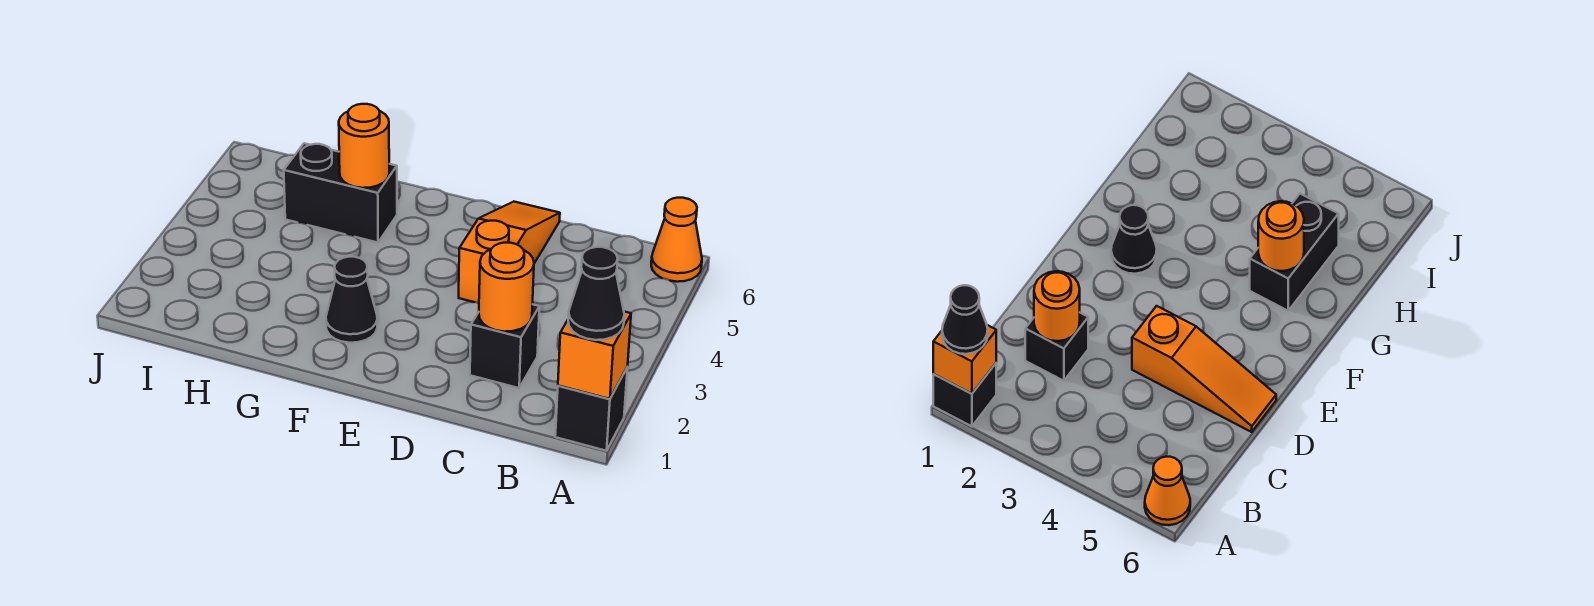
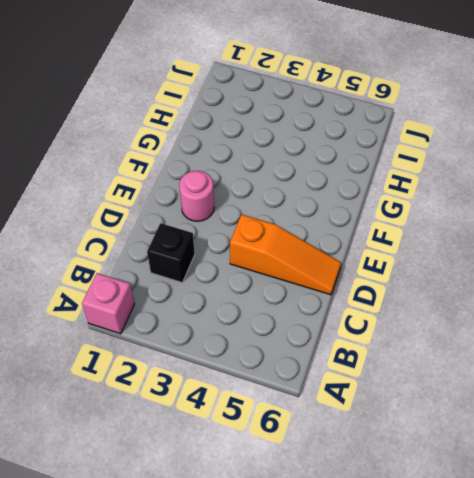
pink brick A1 level 1 -> black brick A1 level 1
pink round brick E2 level 1 -> none
none -> orange cone A6 level 1
none -> black cone F2 level 1

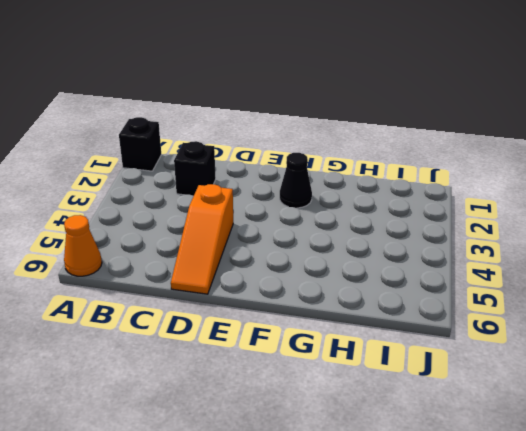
none -> black brick G5:H5 level 1
none -> orange brick A1 level 2

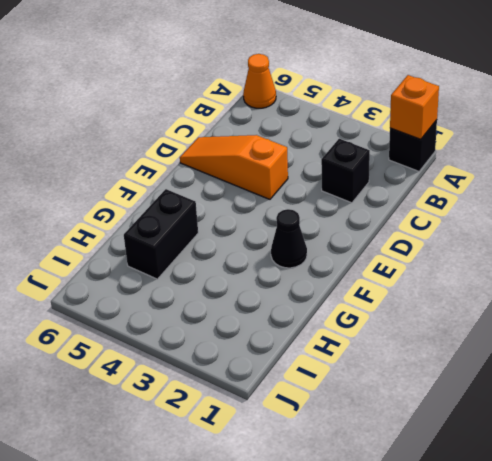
none -> orange round brick C2 level 2
none -> orange round brick G5 level 2

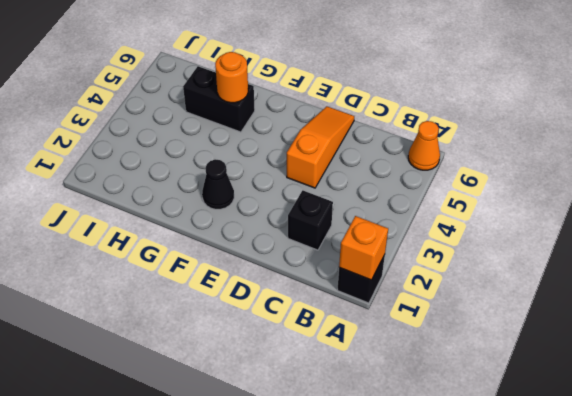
none -> orange round brick C2 level 2
none -> black cone A1 level 3

